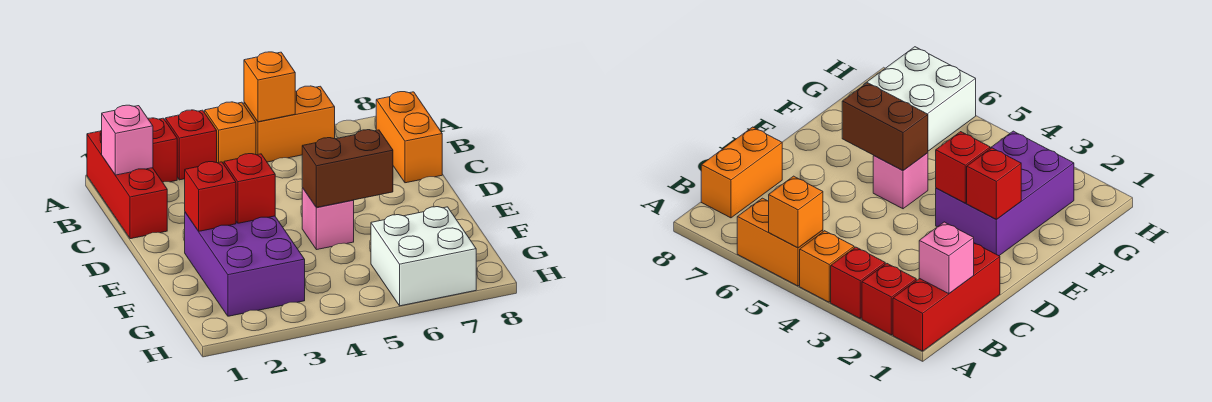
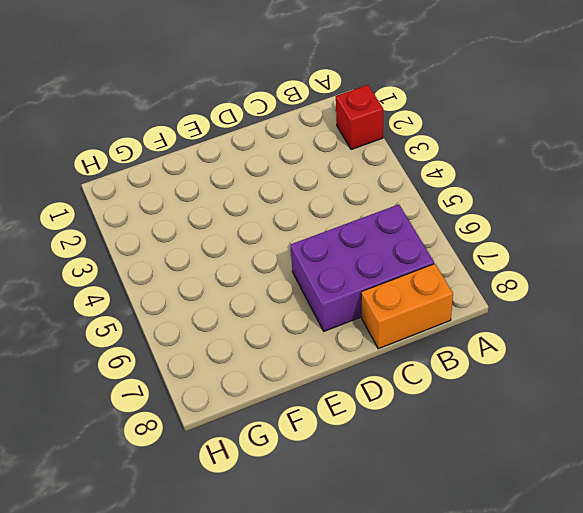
purple brick B6:D7 level 1 -> purple brick E2:G3 level 1
none -> red brick A1:C1 level 1
none -> red brick A3 level 1
none -> orange brick A4 level 1

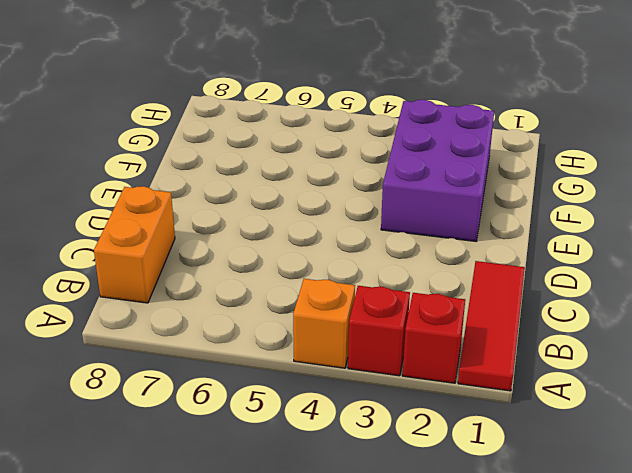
red tile A1:C1 level 1 -> red brick A1:C1 level 1
none -> orange brick A5:A6 level 1
none -> pink brick E5 level 1
none -> white brick G6:H7 level 1

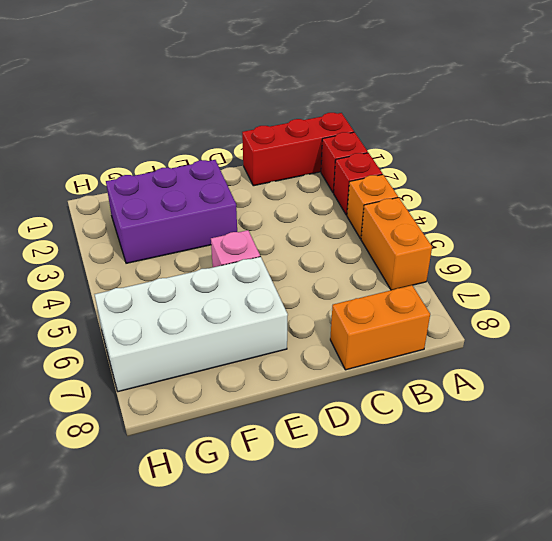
white brick E6:H7 level 1 -> white brick G6:H7 level 1
none -> orange brick A5 level 2
none -> pink brick B1 level 2
none -> red brick E2 level 2

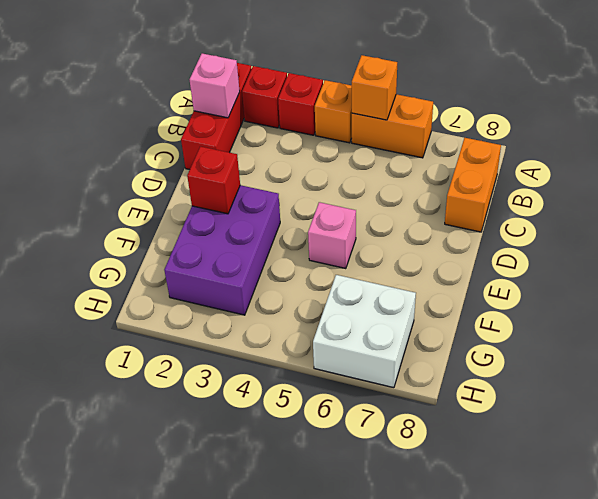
none -> red brick E3 level 2
none -> brown brick E5:E6 level 2

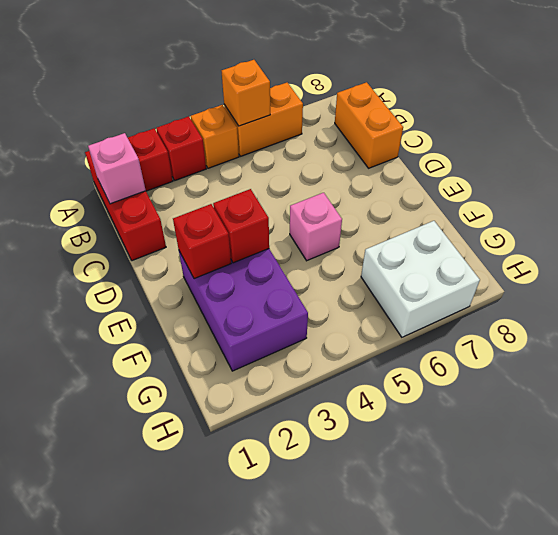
none -> brown brick E5:E6 level 2

